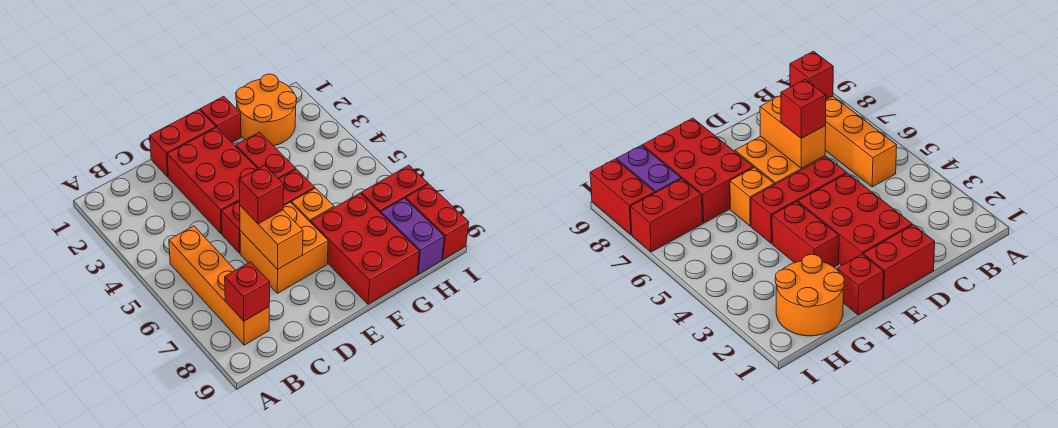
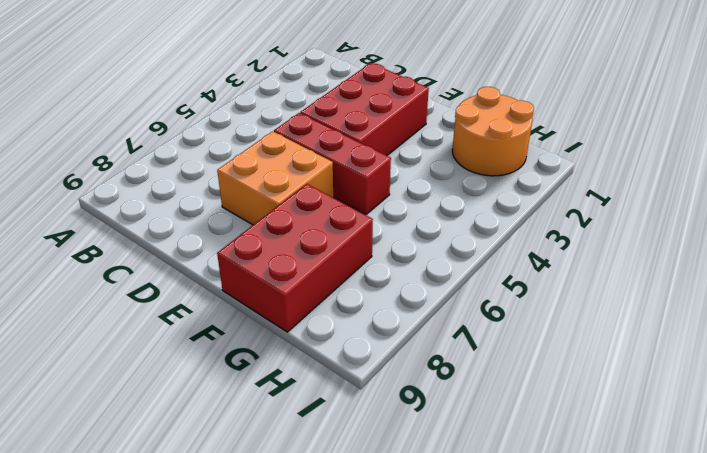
none -> orange brick B5:B8 level 1
none -> red brick D1:E1 level 1
none -> red brick F1 level 1

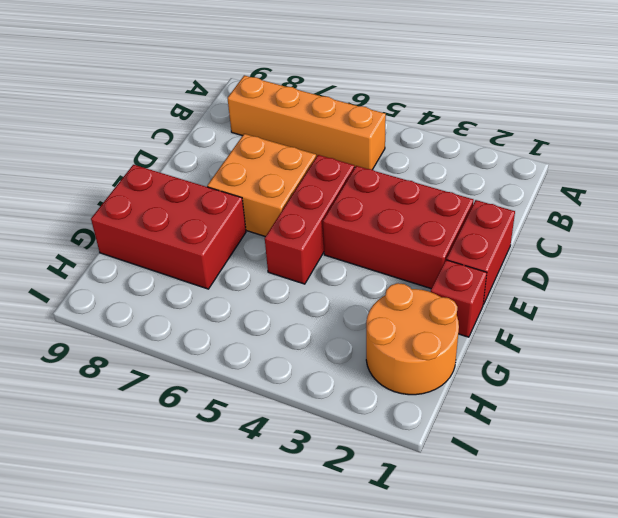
none -> red brick F3:F4 level 1
none -> orange brick F6 level 1
none -> red brick H7:I7 level 1

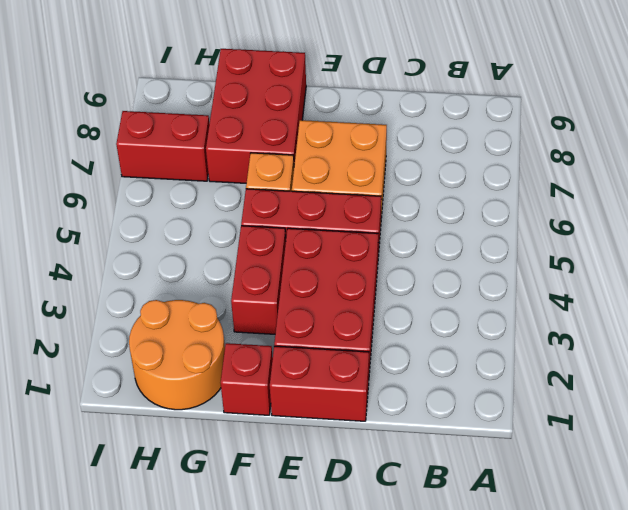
none -> orange brick B5:B8 level 1
none -> purple brick H8:H9 level 1
none -> red brick I8:I9 level 1

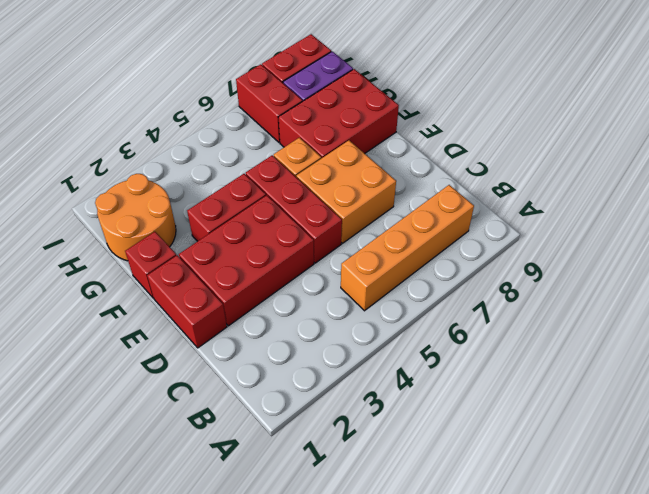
none -> red brick B8 level 2
none -> orange brick D6:D7 level 2
none -> red brick D6 level 3

